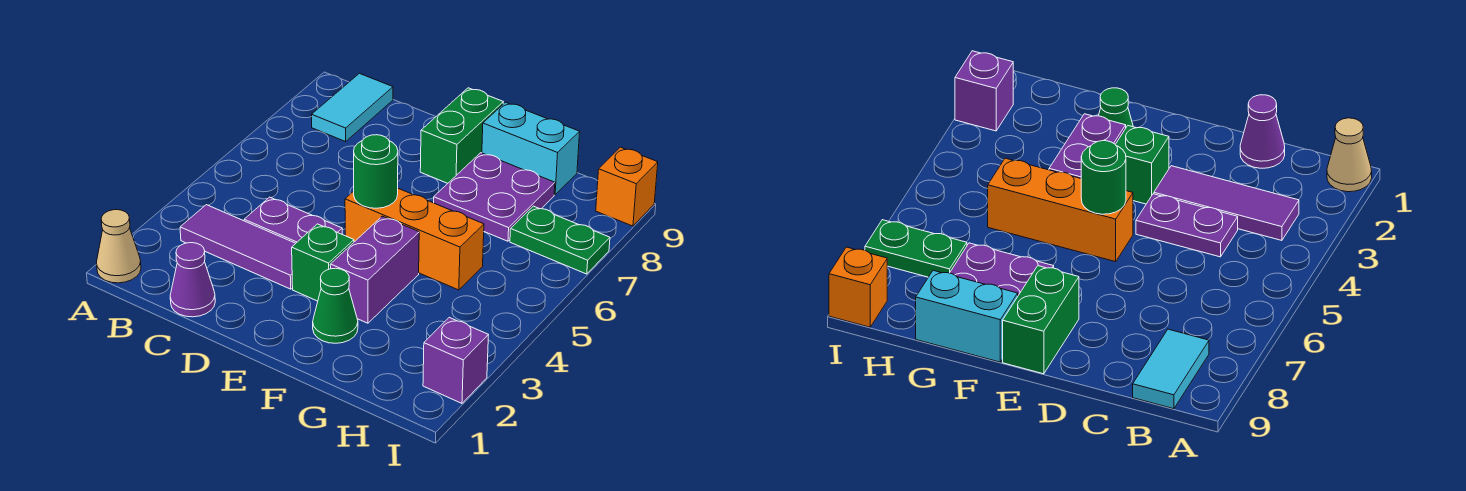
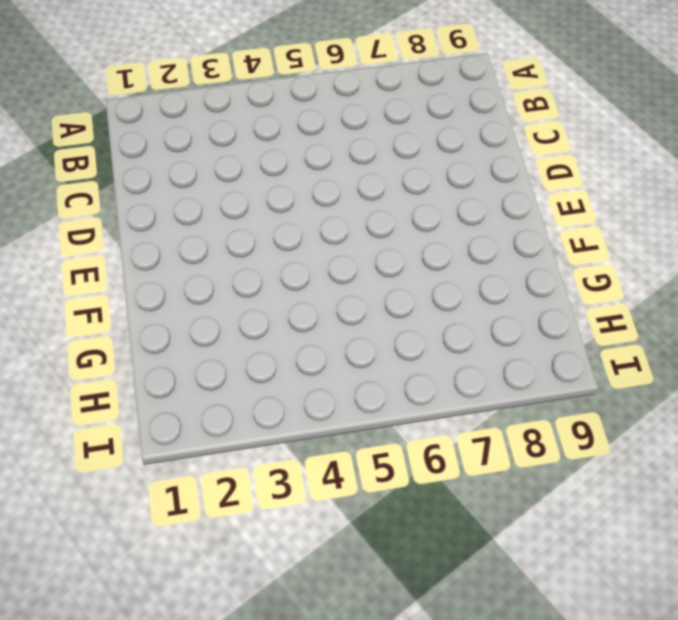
none -> tan cone A1 level 1
none -> purple tile B3:D3 level 1
none -> cyan tile B8:B9 level 1

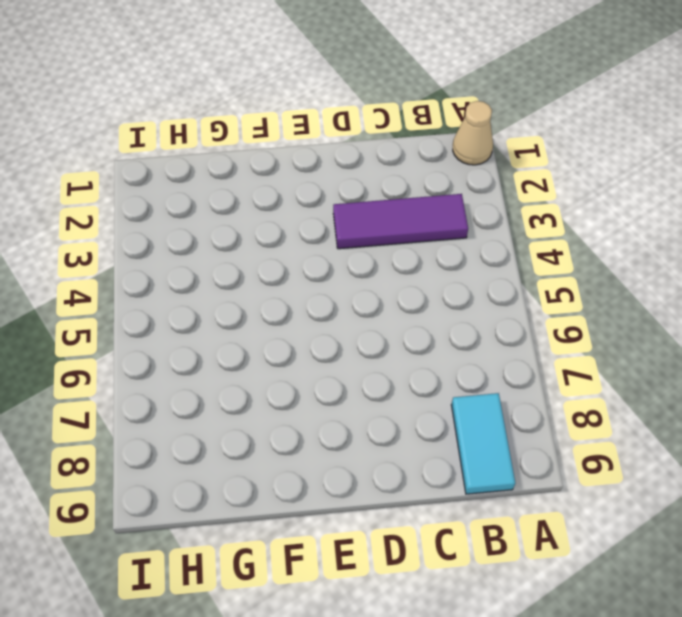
none -> purple cone C1 level 1
none -> purple plate C4:D4 level 1
none -> green brick E3 level 1

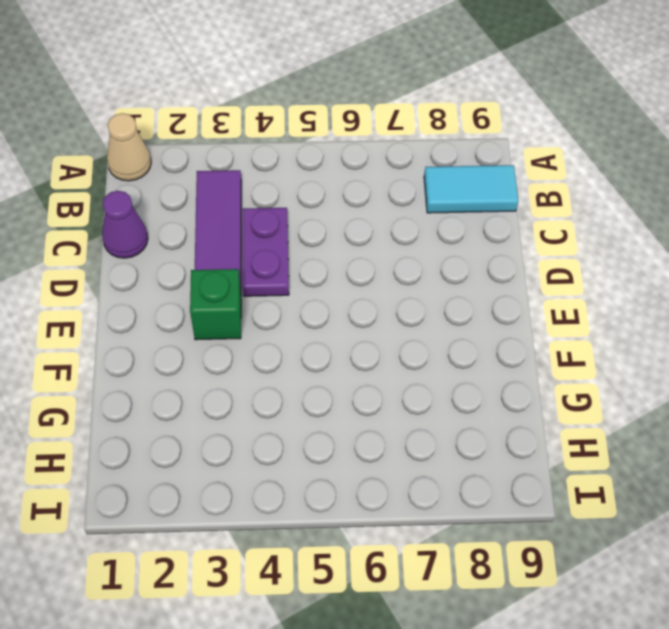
none -> orange brick E5:G5 level 1
none -> green brick E8:E9 level 1
none -> green cone F2 level 1

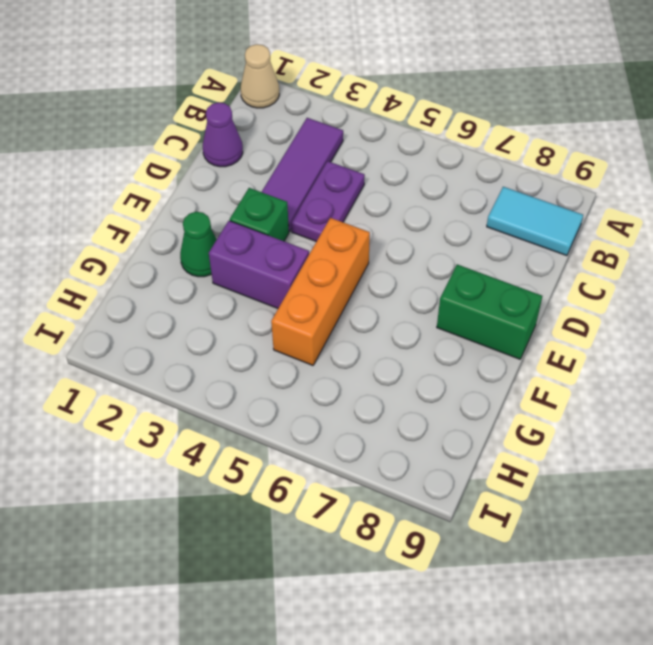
none -> purple plate F7:G8 level 1
none -> cyan brick F9:G9 level 1
none -> green plate H7:I7 level 1

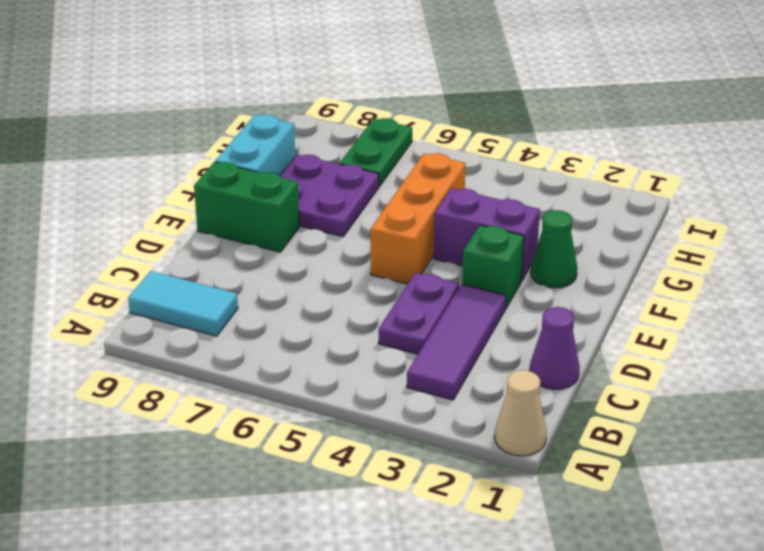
none -> purple brick I2 level 1
none -> orange brick I9 level 1
none -> green round brick E5 level 2

